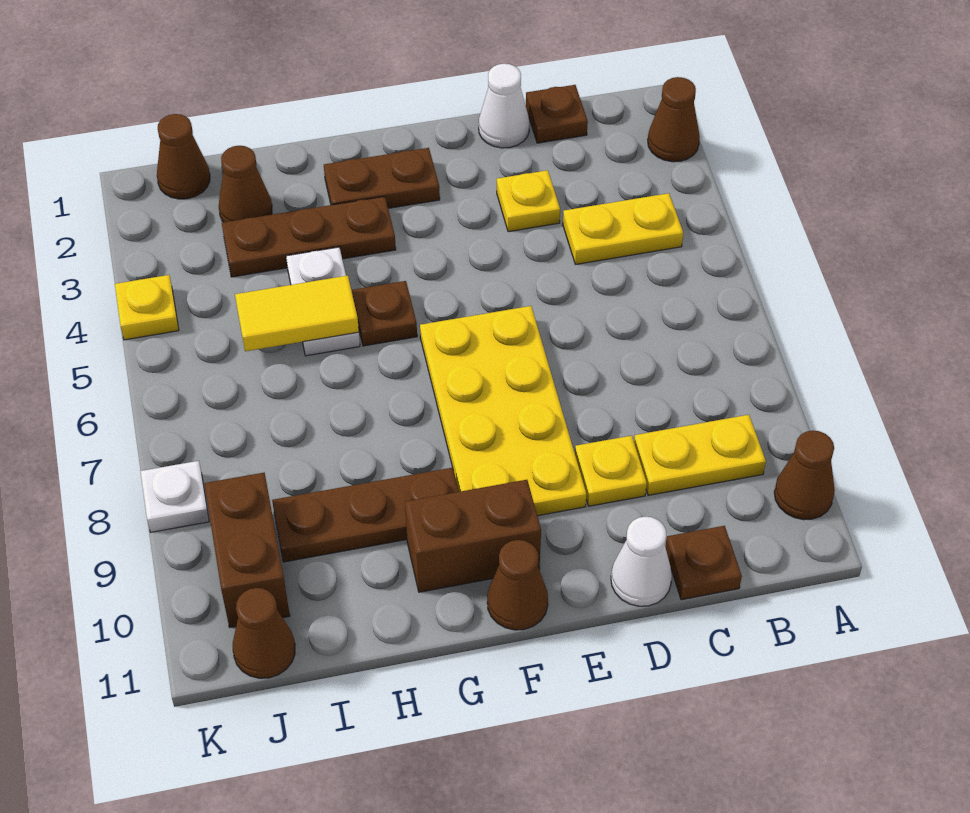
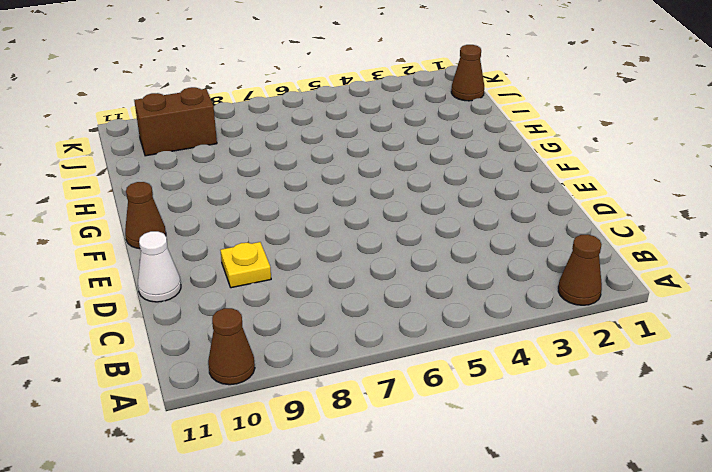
none -> yellow plate B4:C4 level 1
none -> yellow plate B9:C9 level 1
none -> brown plate C1 level 1

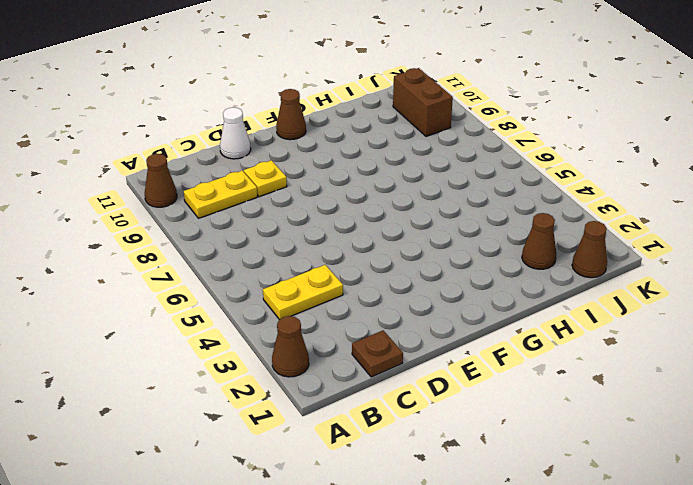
none -> brown plate C11 level 1
none -> white cone D1 level 1
none -> yellow plate D3 level 1

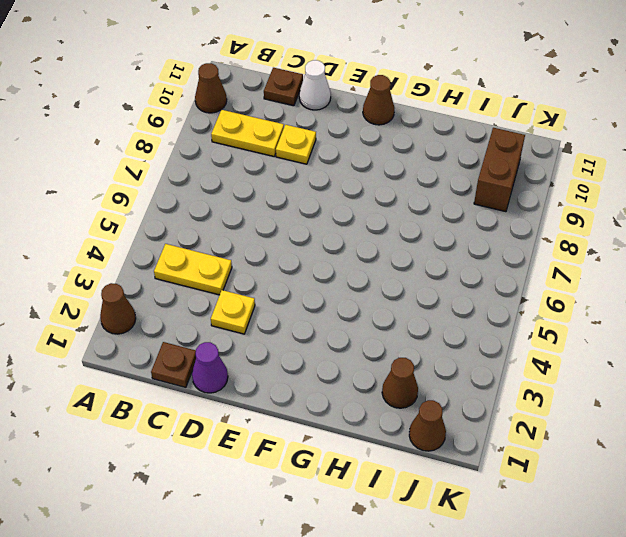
purple cone D1 level 1 -> white cone D1 level 1
none -> yellow plate E6:F9 level 1
none -> brown plate F2:G2 level 1
none -> brown brick F10:G10 level 1

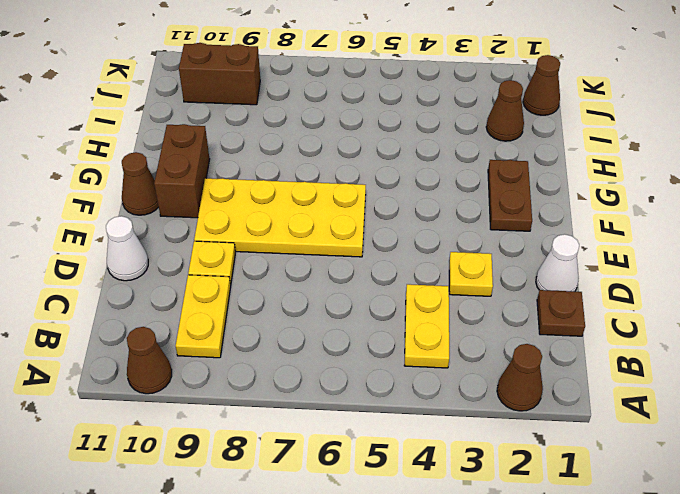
none -> brown plate C11 level 1
none -> brown plate G3:I3 level 1
none -> brown plate G5 level 1

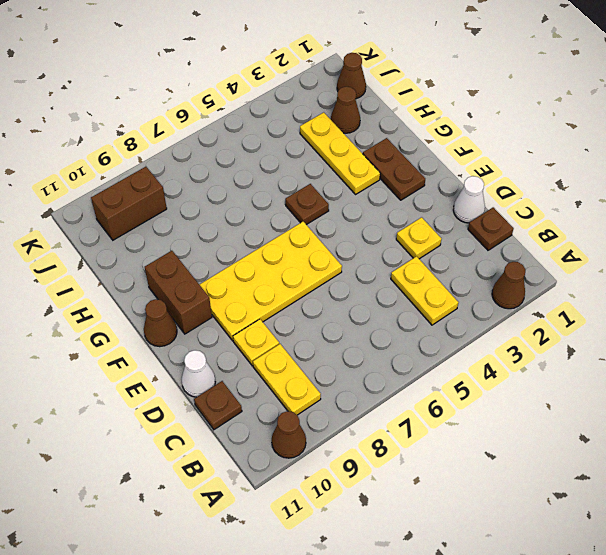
yellow plate G3:I3 level 1 -> brown plate G3:I3 level 1
none -> brown plate G9:I9 level 1
none -> white plate H4:H5 level 1
none -> brown cone J11 level 1

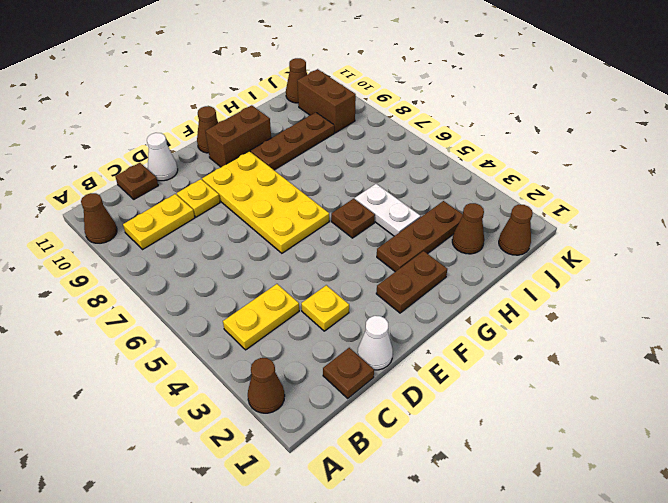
none -> yellow plate K4 level 1
none -> white plate K8 level 1
none -> yellow tile H5:I5 level 2

